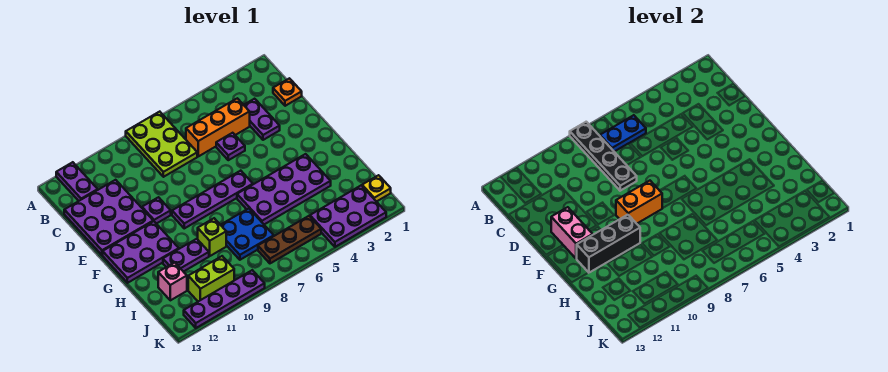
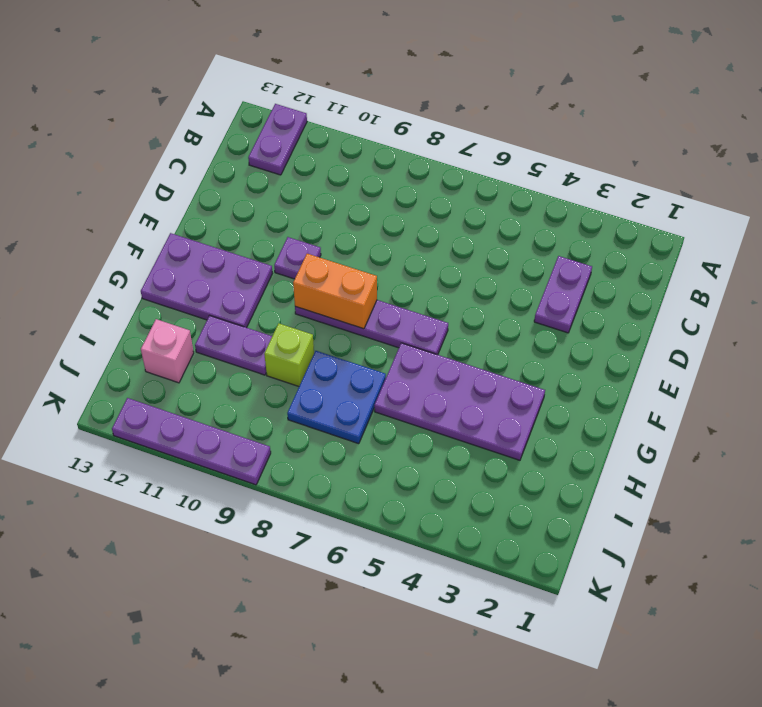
none -> lime plate A7:C8 level 1
none -> orange plate C1 level 1
none -> orange brick C4:C6 level 1

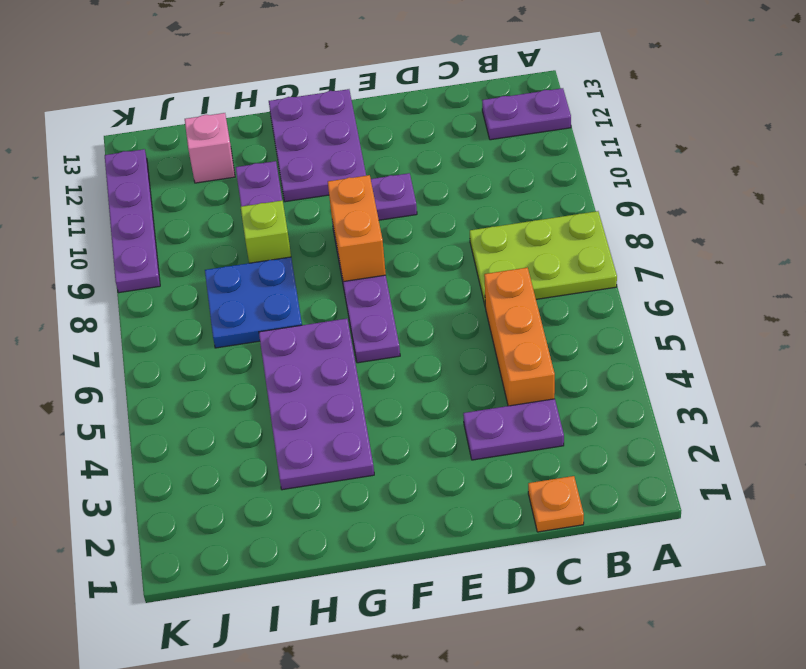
none -> purple plate C11:E13 level 1
none -> purple plate D5 level 1
none -> yellow plate J1 level 1

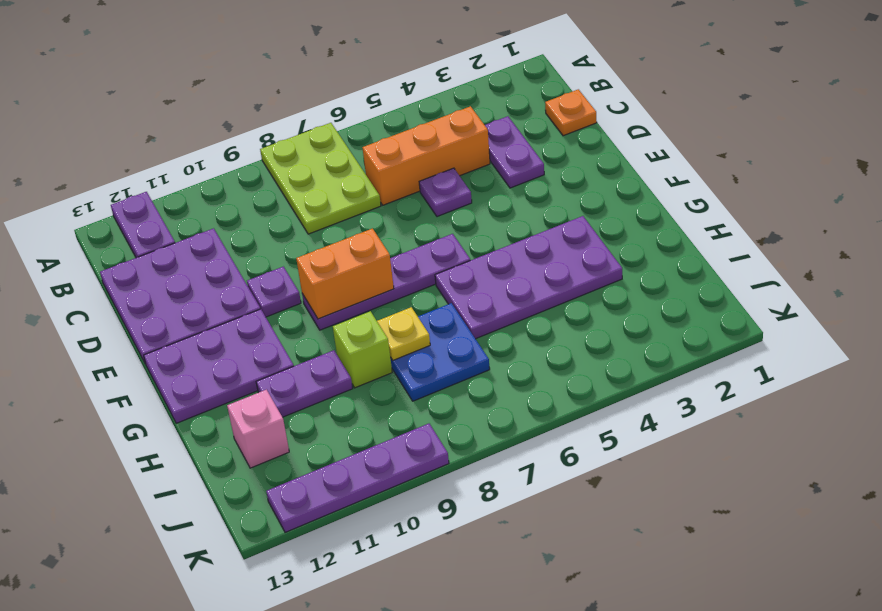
yellow plate H8 level 2 -> yellow plate J1 level 1
none -> purple plate J2:K4 level 1
none -> brown plate J5:J7 level 1
none -> lime brick J10:J11 level 1

